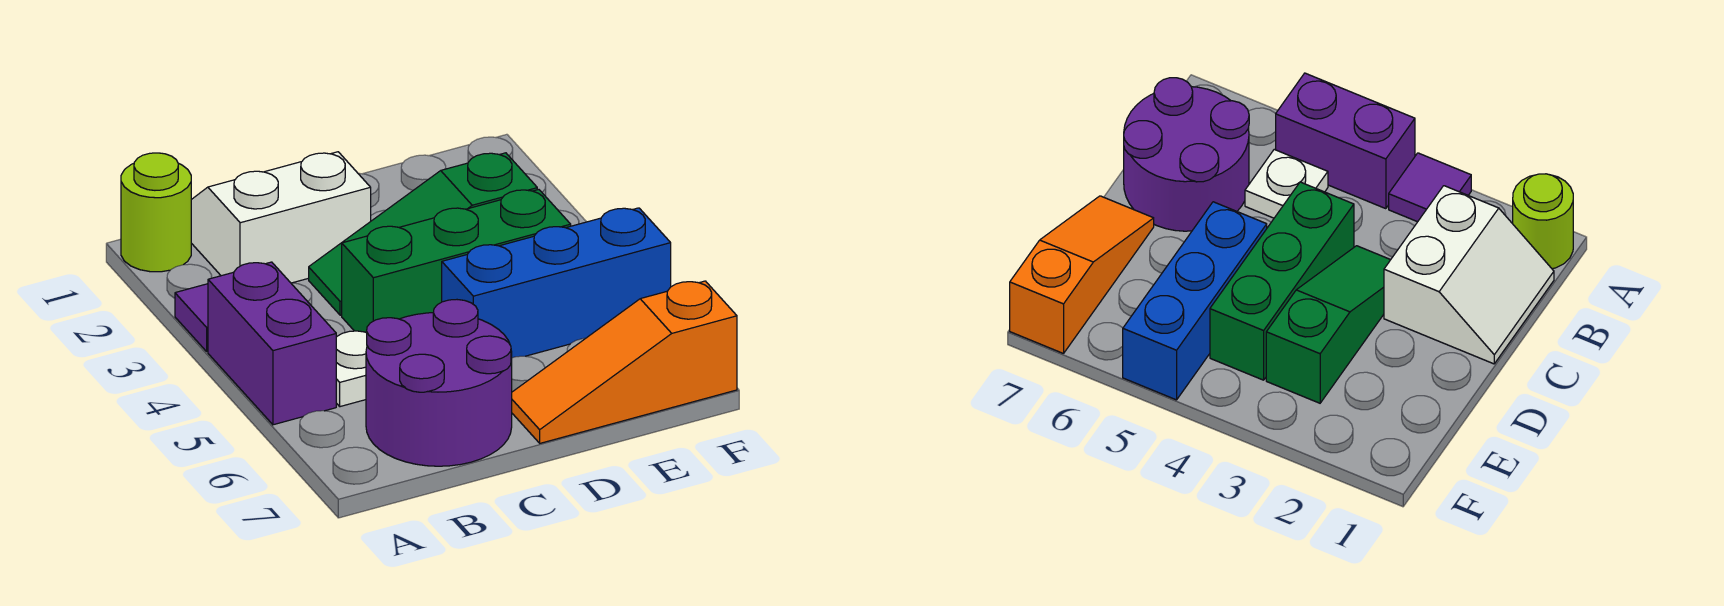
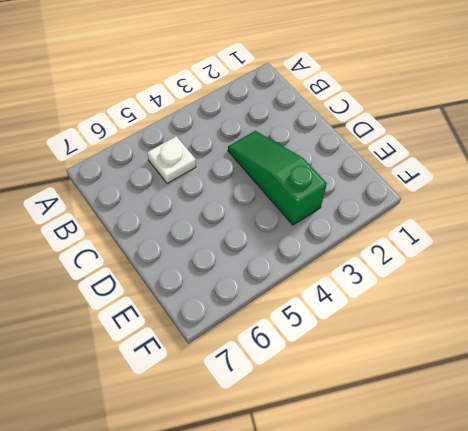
none -> lime round brick A1 level 1
none -> purple tile A3 level 1

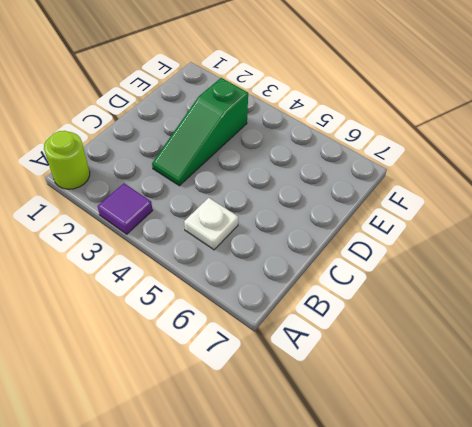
none -> purple brick A4:A5 level 1
none -> white slope B1:C2 level 1 top 2

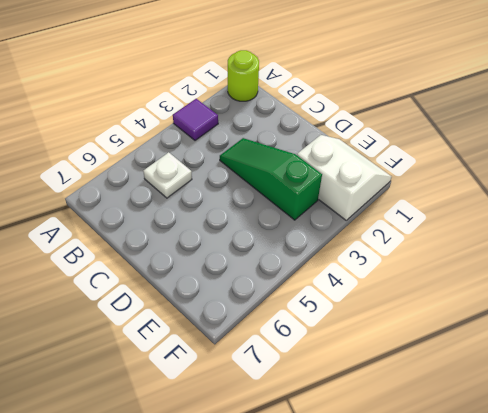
white slope E1:F2 level 1 top 2 -> white slope B1:C2 level 1 top 2
none -> purple brick A4:A5 level 1
none -> purple round brick B6:C7 level 1

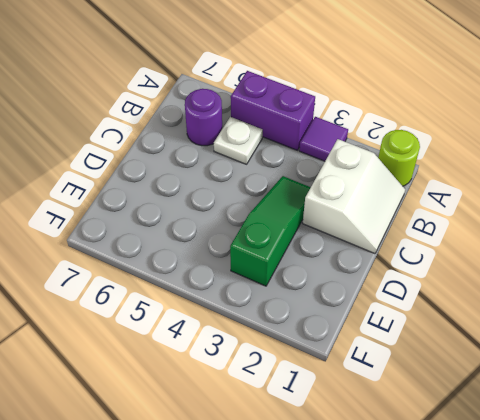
purple round brick B6 level 1 -> purple round brick B6:C7 level 1
none -> green brick C4:E4 level 1
none -> blue brick D5:F5 level 1

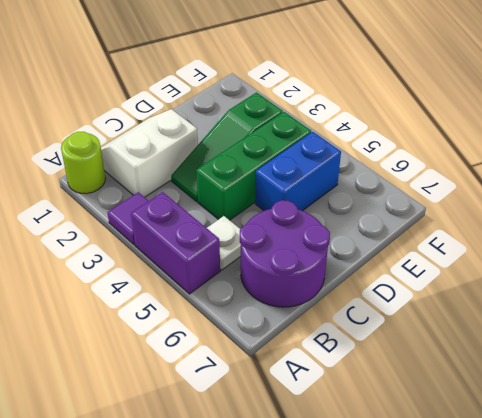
blue brick D5:E5 level 1 -> blue brick D5:F5 level 1
none -> orange slope D7:F7 level 1 top F

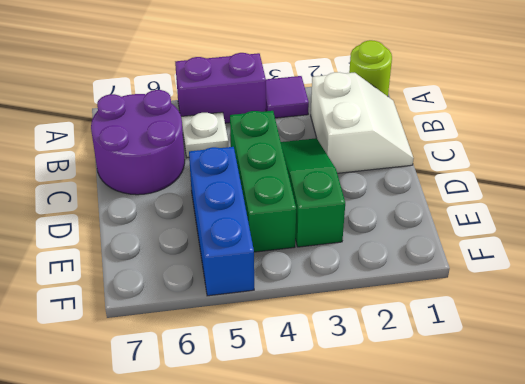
none -> orange slope D7:F7 level 1 top F

